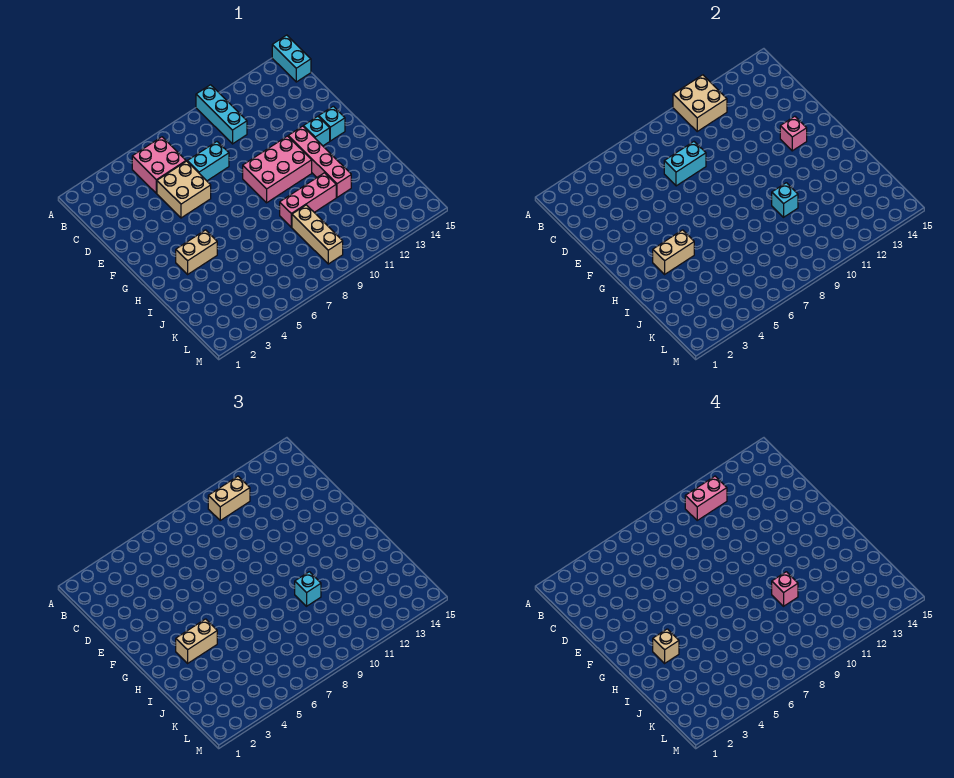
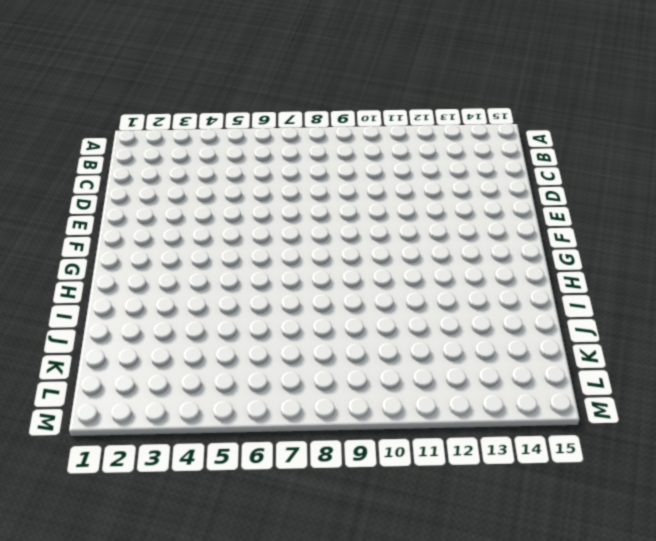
none -> cyan brick A10:C10 level 1
none -> cyan brick A15:B15 level 1
none -> pink brick B5:C6 level 1

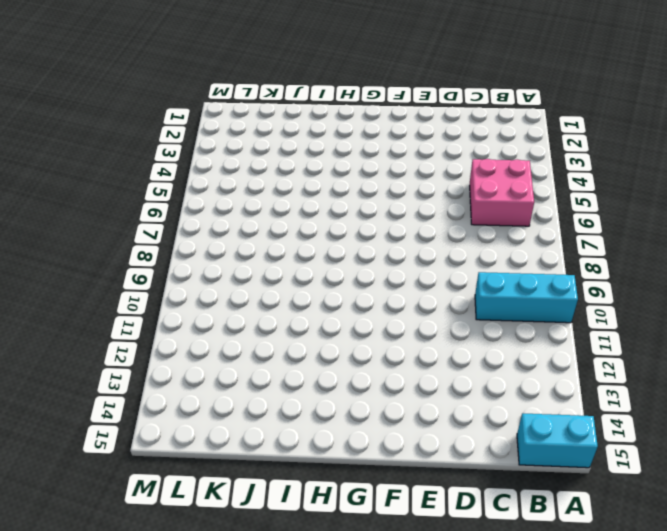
none -> tan brick D5:E6 level 1
none -> cyan brick D7:D8 level 1
none -> pink brick F9:G11 level 1

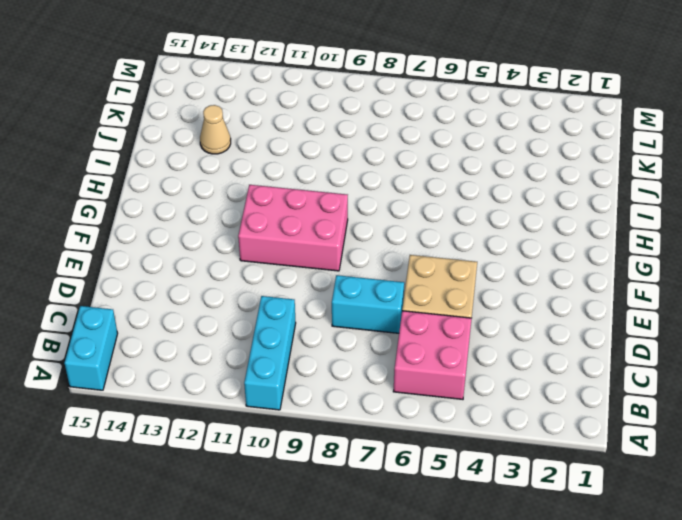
tan cone J13 level 1 -> none
none -> pink brick F12:I12 level 1
none -> cyan brick F13 level 1
none -> cyan brick F14 level 1

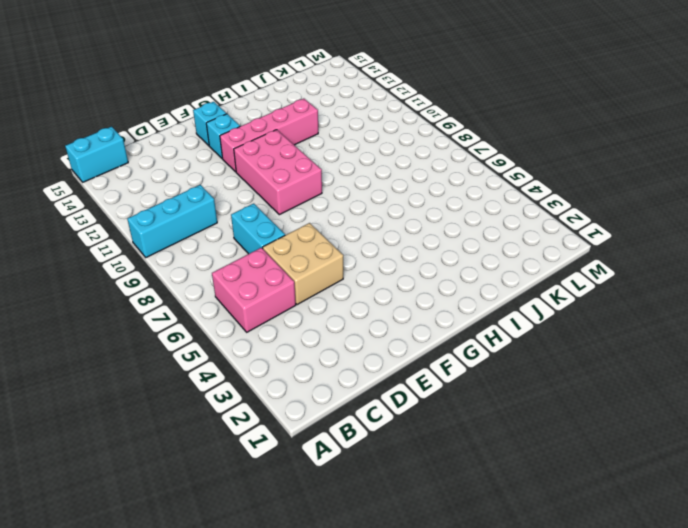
none -> tan brick H3:H4 level 1
none -> pink brick I9:I11 level 1
none -> tan brick J9:L9 level 1

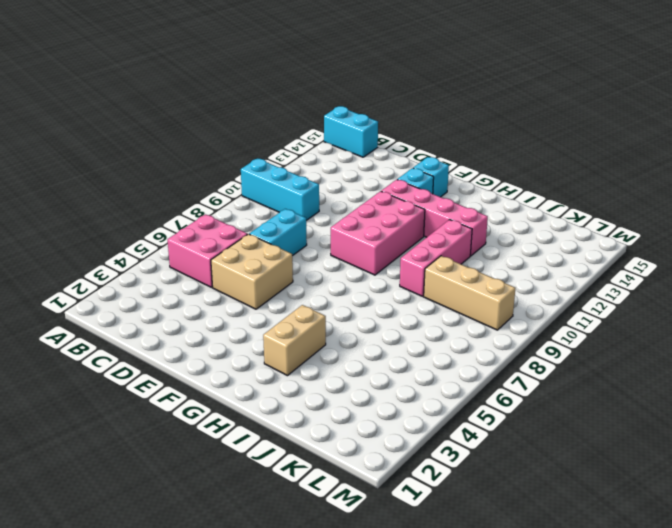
none -> tan brick A10:B11 level 2
none -> cyan brick D7:D8 level 2
none -> pink brick F13 level 2

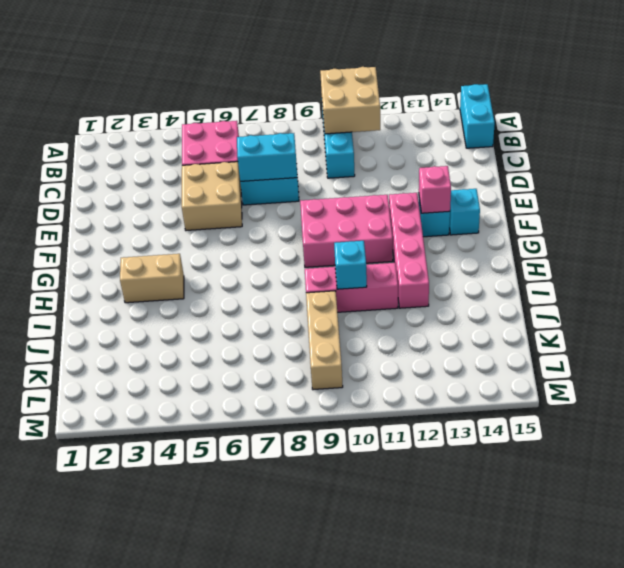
none -> tan brick H3:H4 level 2
none -> tan brick B10:B11 level 3
none -> tan brick H3:H4 level 3

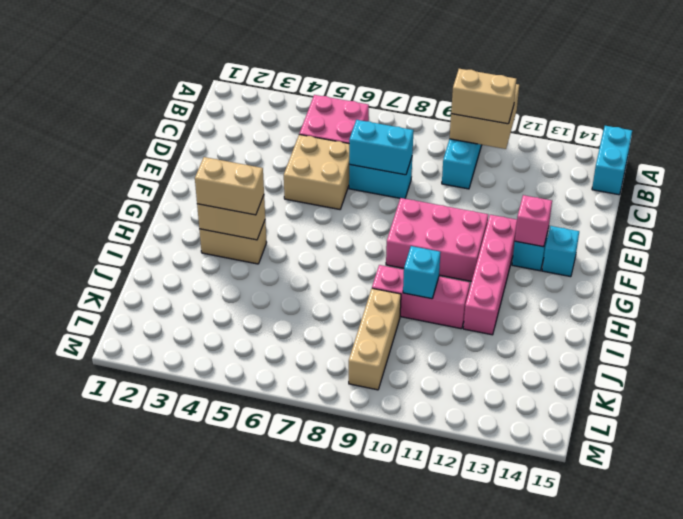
none -> cyan brick I10 level 3
none -> pink brick B10:B11 level 4
none -> tan brick H3 level 4

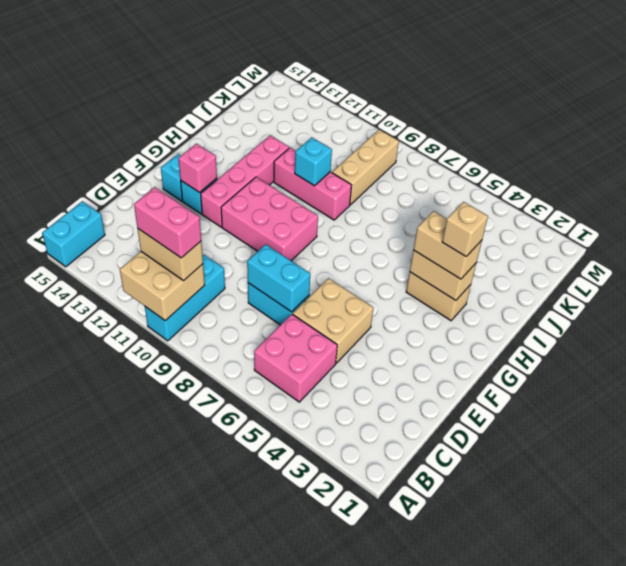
none -> cyan brick I10 level 3
none -> pink brick I10 level 4

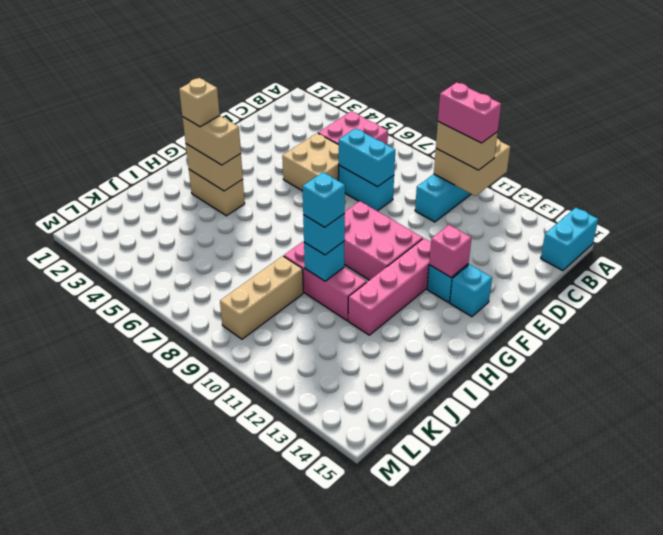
cyan brick I10 level 4 -> pink brick I10 level 4

